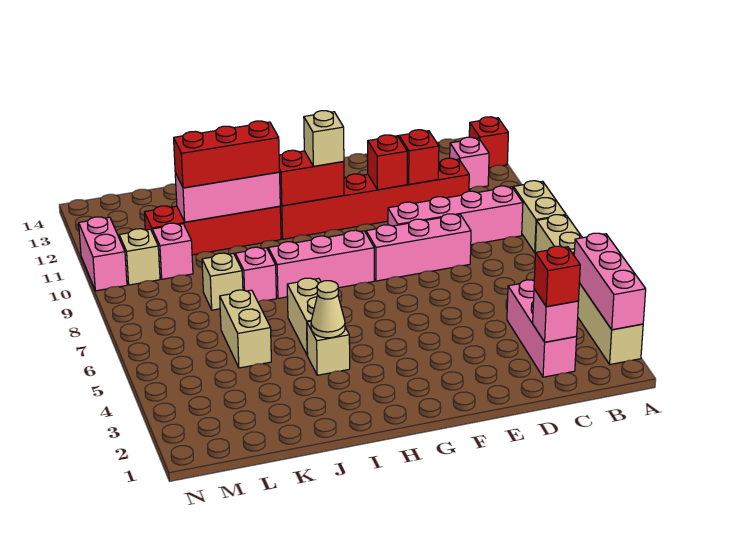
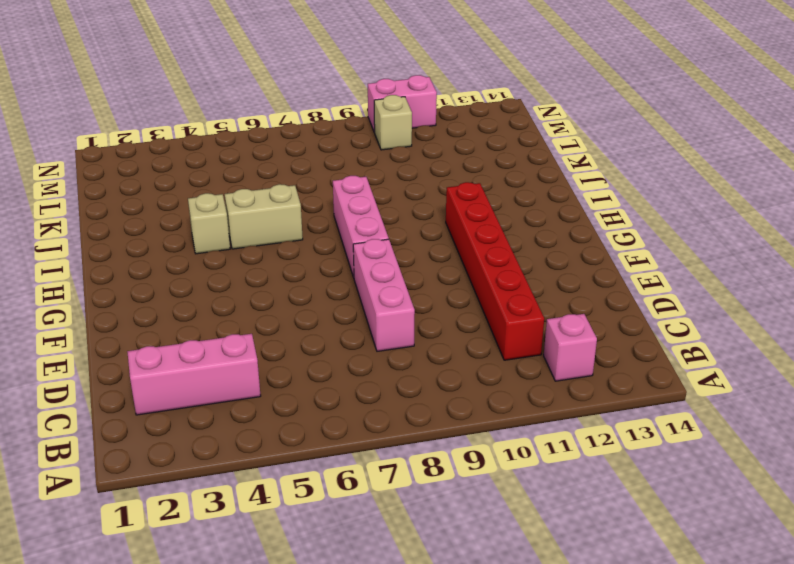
none -> tan brick A2:A7 level 1
none -> tan brick A8:A9 level 1
none -> red brick A13 level 1

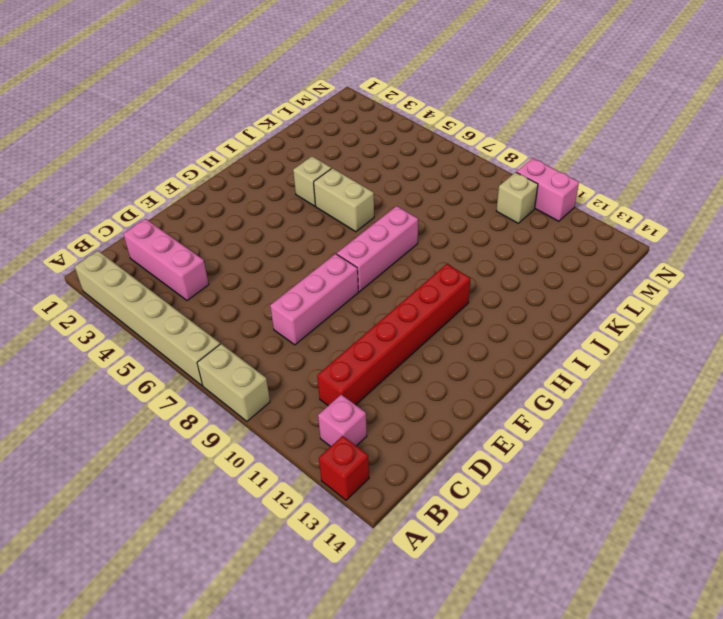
none -> pink brick B9:E9 level 1
none -> red brick I11:L11 level 1
none -> pink brick J8 level 1

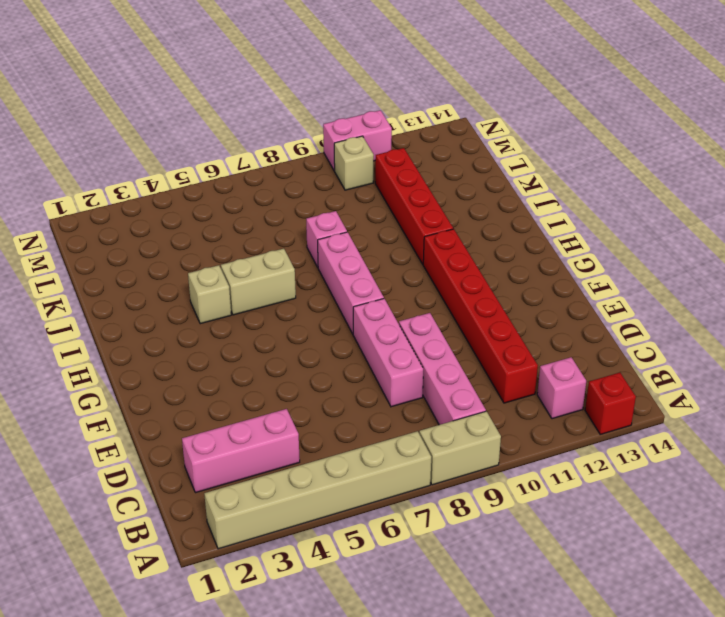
none -> tan brick K5:K6 level 1
none -> tan brick K8 level 1
none -> pink brick L10 level 1

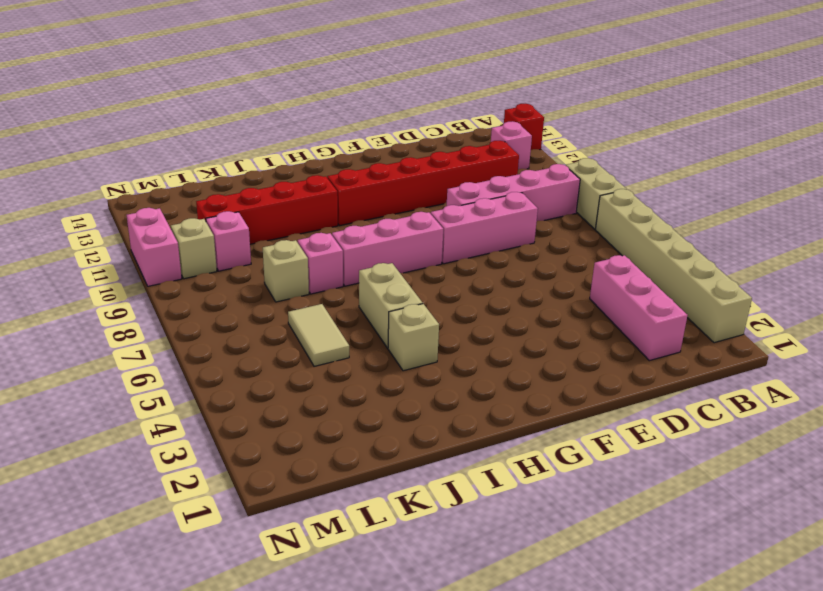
tan tile K5:K6 level 1 -> tan brick K5:K6 level 1
none -> pink brick A2:A4 level 2
none -> pink brick C2 level 2
none -> red brick D11 level 2

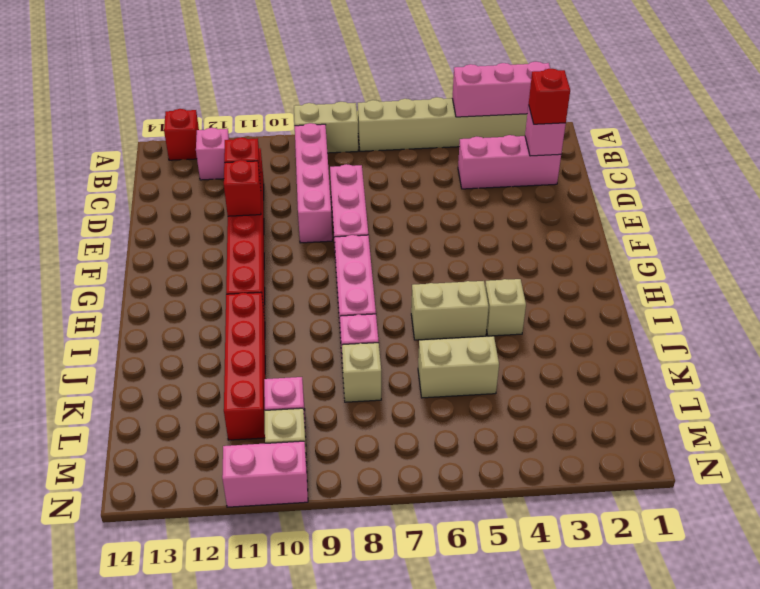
none -> red brick G11:H11 level 2
none -> tan cone I4 level 2
none -> pink brick I11:K11 level 2

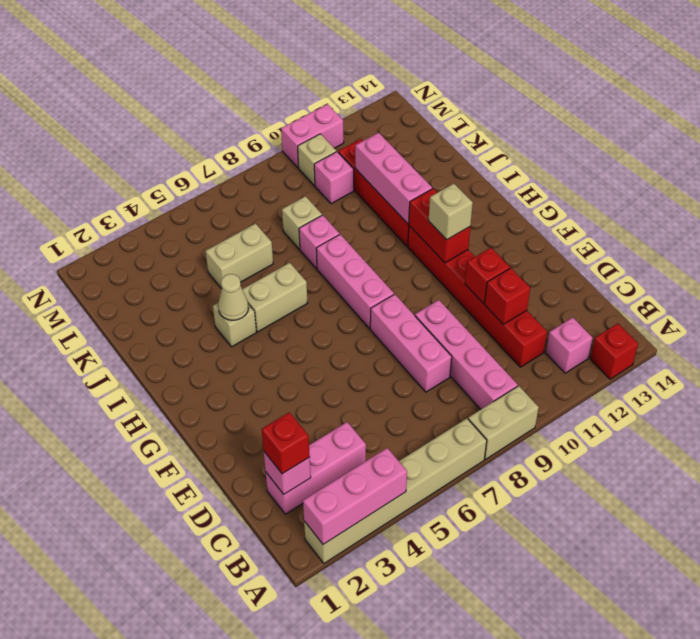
none -> red brick I11:K11 level 3

